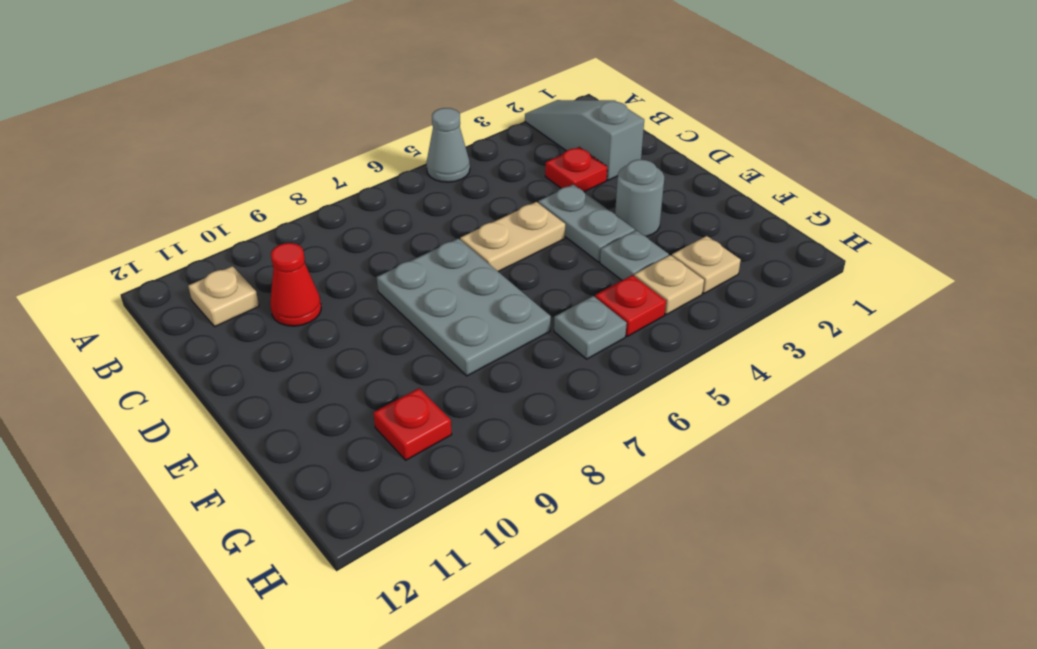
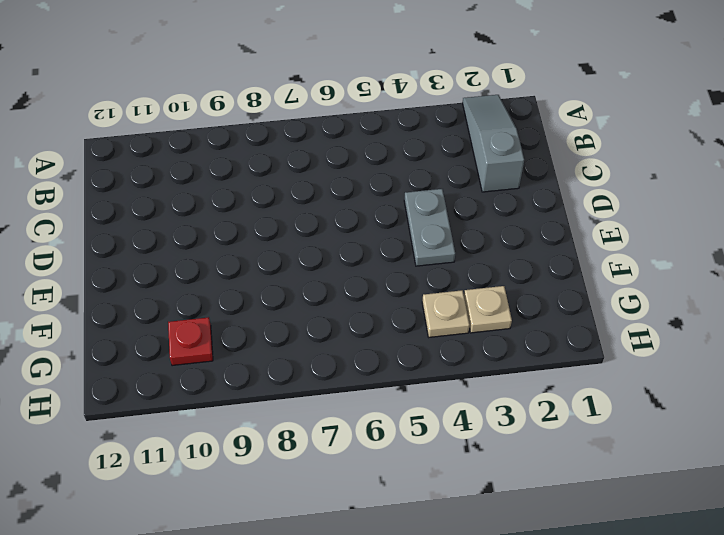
none -> grey cone A5 level 1
none -> tan plate B11 level 1
none -> red plate C3 level 1

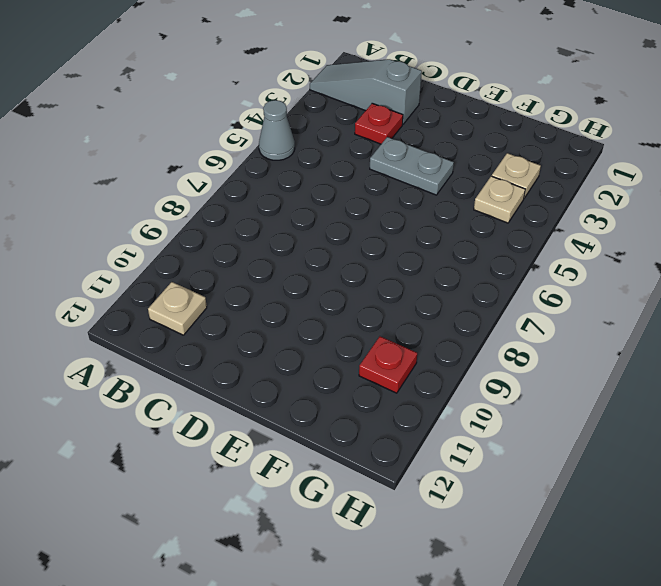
none -> red cone C10 level 1
none -> tan plate D5:D6 level 1
none -> grey plate D7:F8 level 1

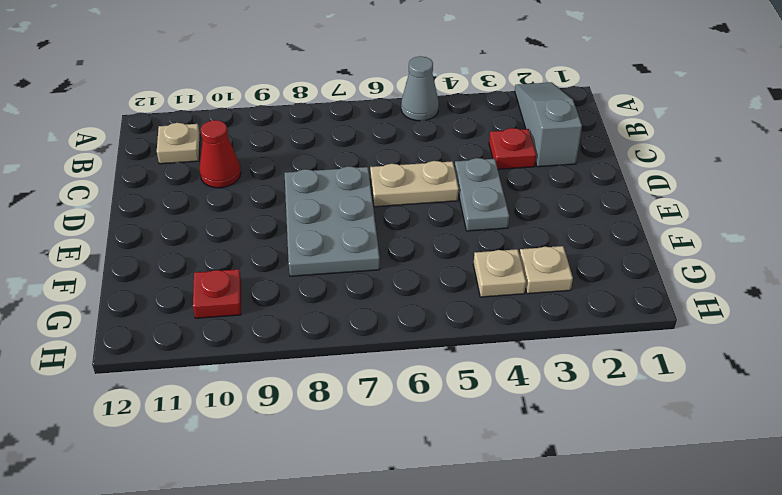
none -> grey round brick E3 level 1
none -> grey plate F4 level 1
none -> red plate G5 level 1

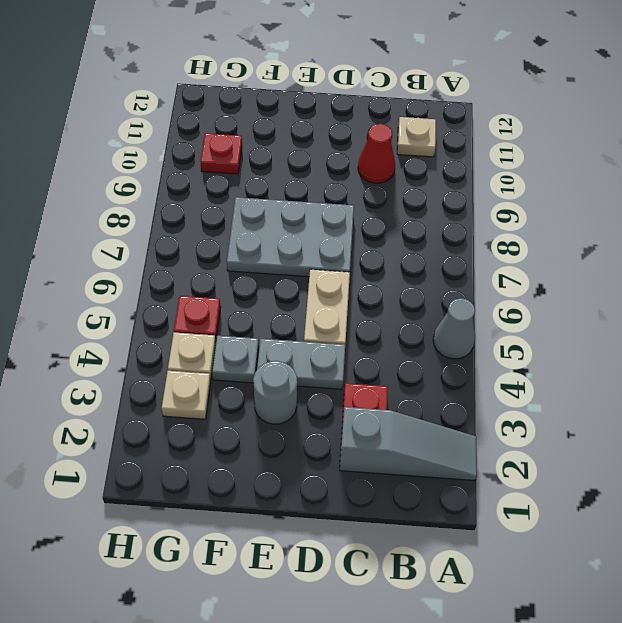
none -> grey plate G6 level 1

